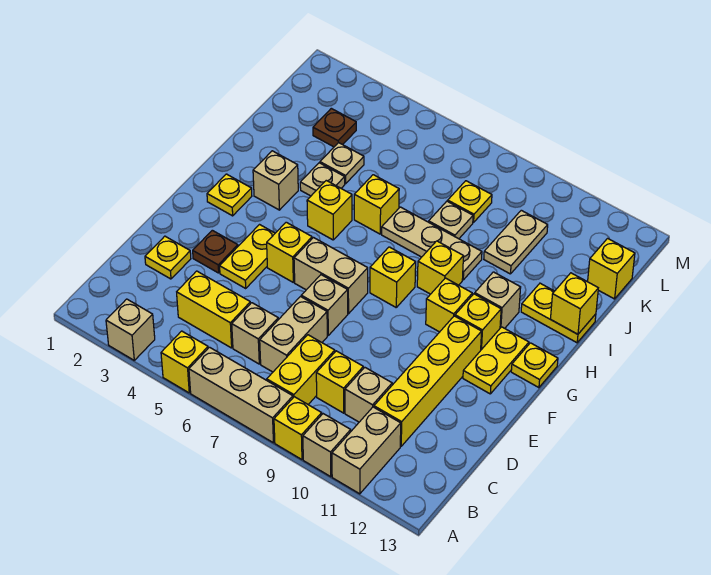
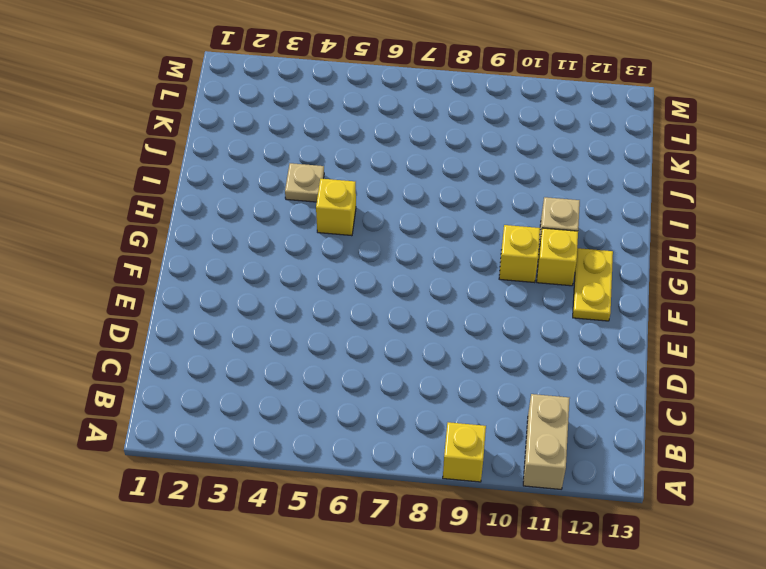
none -> tan brick A3 level 1
none -> yellow brick A5 level 1
none -> tan brick A6:A8 level 1
none -> tan brick A10 level 1

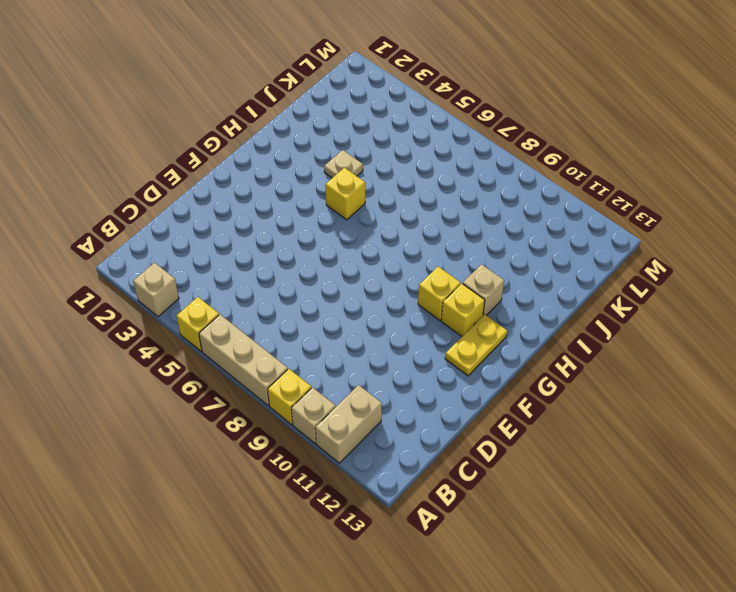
none -> yellow brick B8:C8 level 1
none -> yellow brick C4:C5 level 1
none -> tan brick C6 level 1
none -> tan brick C7:D7 level 1

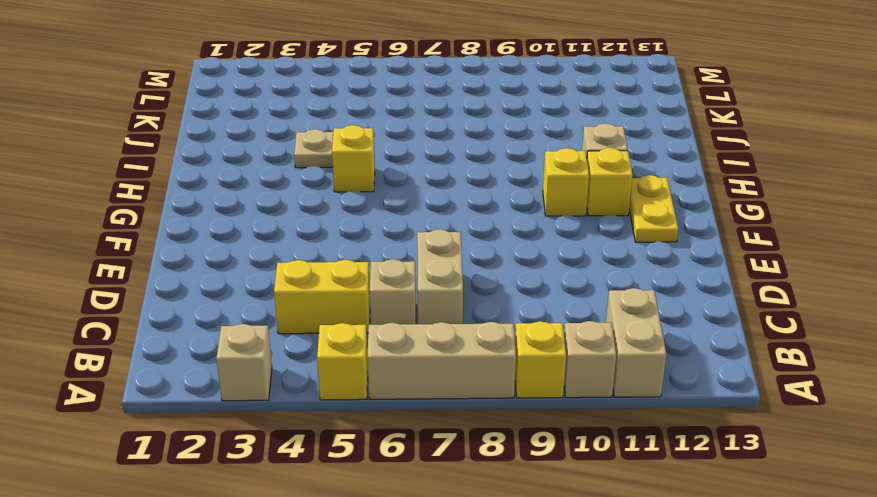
none -> yellow brick B8:C8 level 1
none -> yellow brick C9 level 1
none -> tan brick C10 level 1
none -> yellow brick C11:F11 level 1

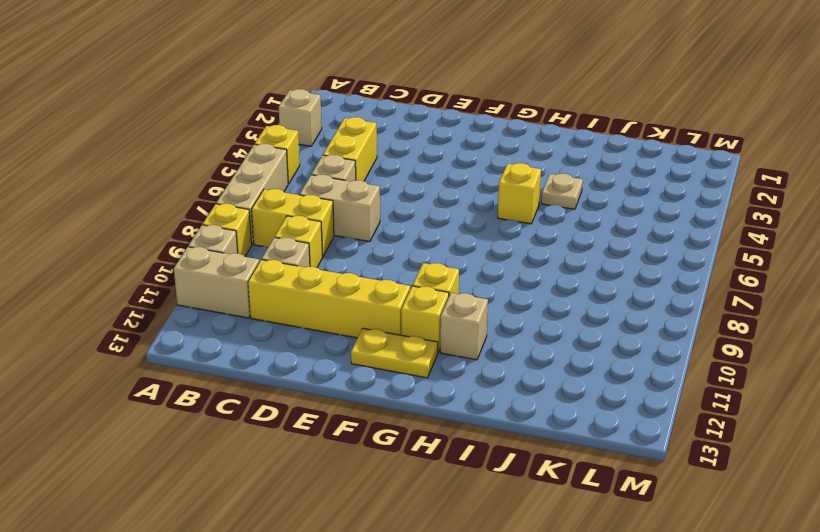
none -> yellow plate D2 level 1
none -> brown plate E3 level 1
none -> yellow plate E4:F4 level 1
none -> tan brick E7 level 1

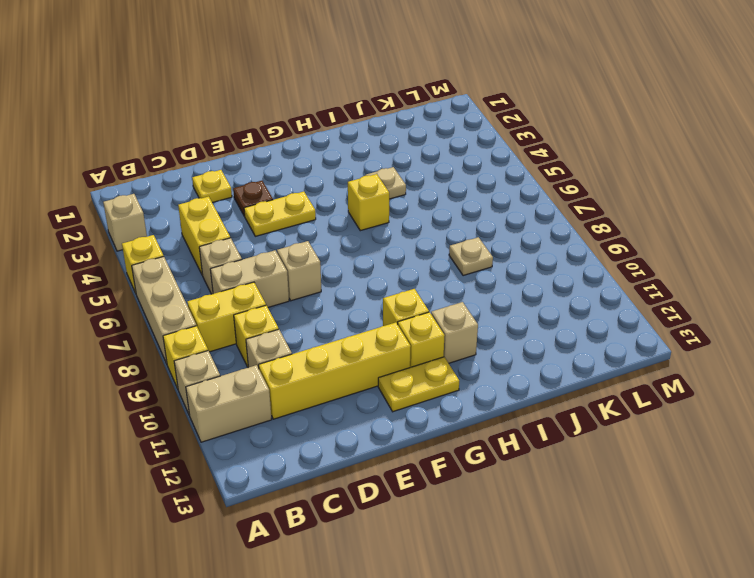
none -> yellow brick F5 level 1
none -> tan brick F6:F7 level 1
none -> yellow plate G2 level 1
none -> yellow brick G8 level 1

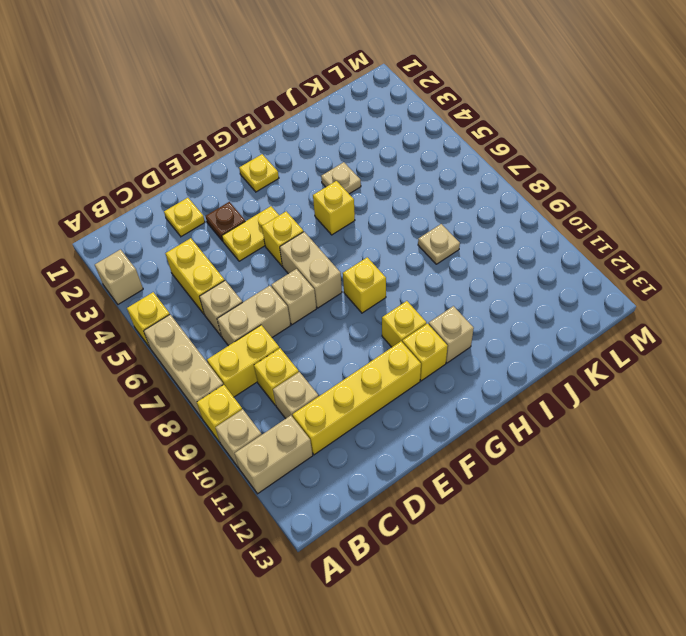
none -> yellow plate F12:G12 level 1
none -> yellow plate G13 level 1
none -> tan brick H3 level 1
none -> yellow brick H9 level 1

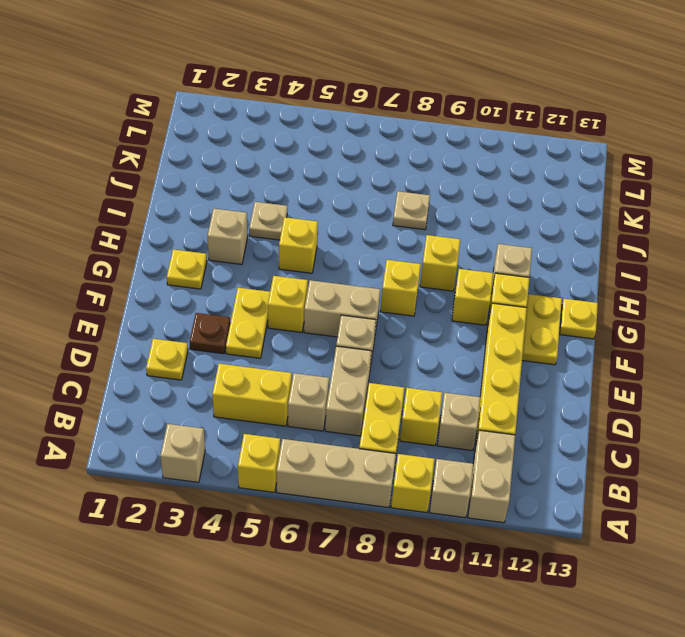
none -> yellow brick I6 level 1
none -> tan plate I7:I9 level 1
none -> yellow plate I12:I13 level 1
none -> tan plate J4 level 1

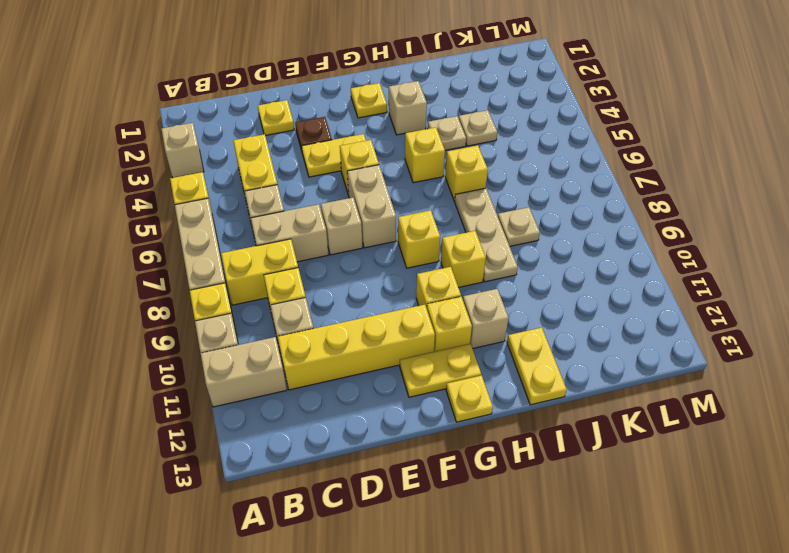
none -> tan plate J10:K10 level 1
none -> brown plate K3 level 1
none -> yellow plate K8 level 1
none -> yellow brick K13 level 1

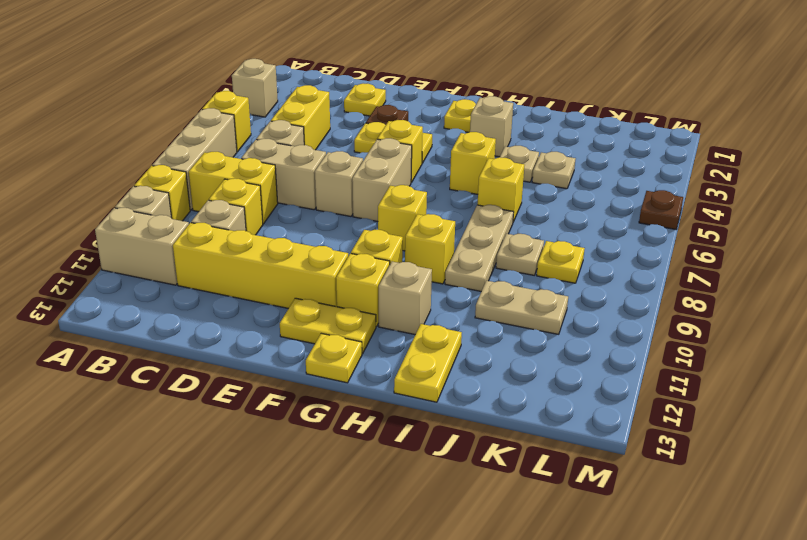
brown plate M5 level 1 -> brown plate K3 level 1
none -> yellow brick K13 level 1
none -> yellow brick I13 level 2

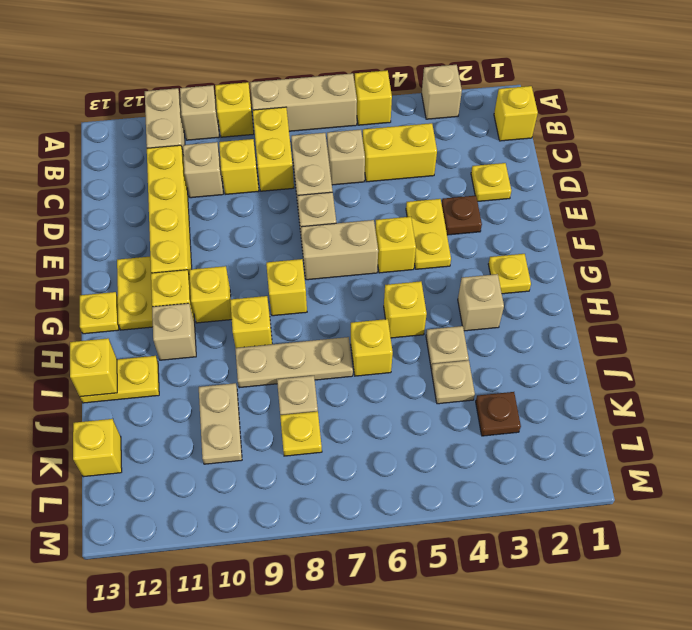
yellow brick B1 level 1 -> none

